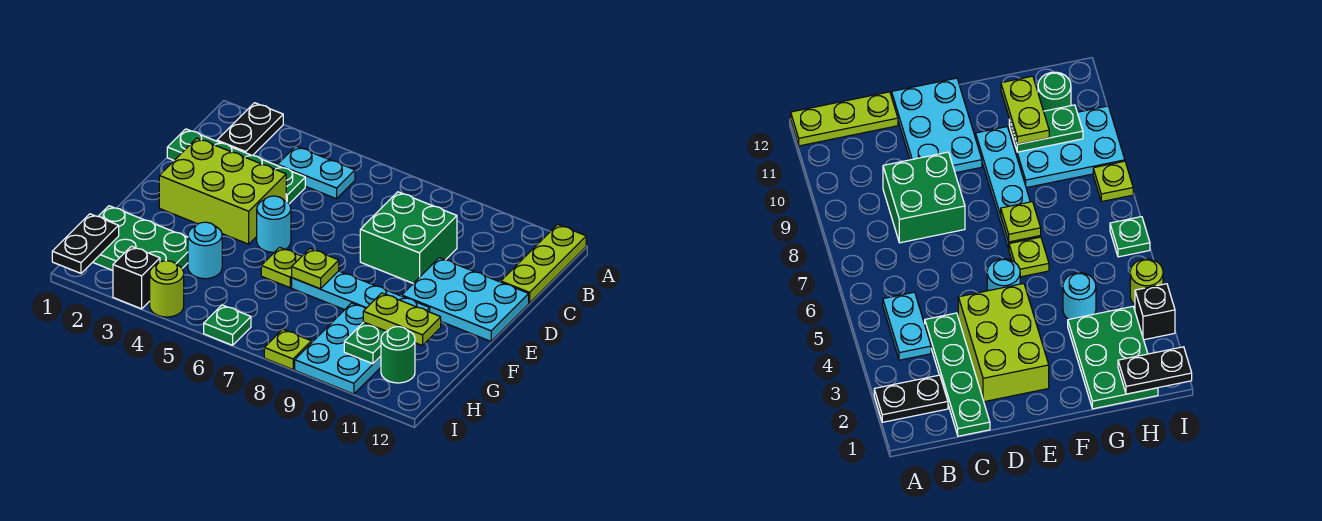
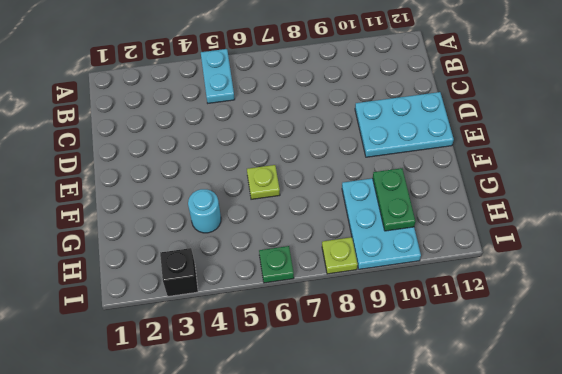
cyan plate A5:B5 level 1 -> cyan plate B4:B5 level 1
none -> black plate A2:B2 level 1
none -> lime plate A12:C12 level 1
none -> green plate C1:C4 level 1

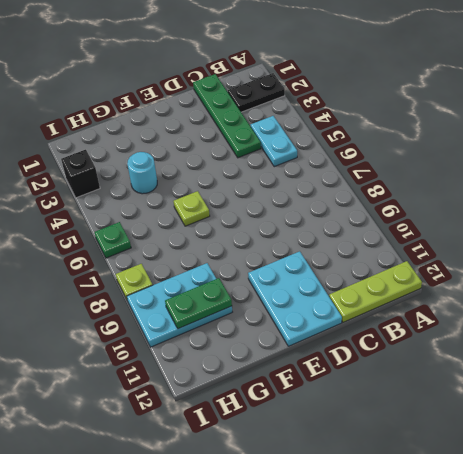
none -> green brick C8:D9 level 1
none -> lime brick D2:E4 level 1
none -> cyan round brick E5 level 1

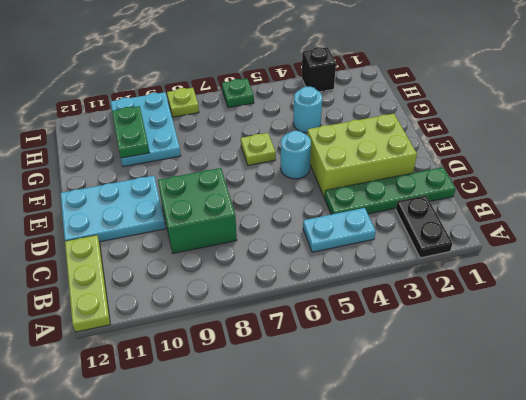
none -> cyan plate F7:F10 level 1
none -> green plate G1:H3 level 1
none -> green round brick H11 level 1

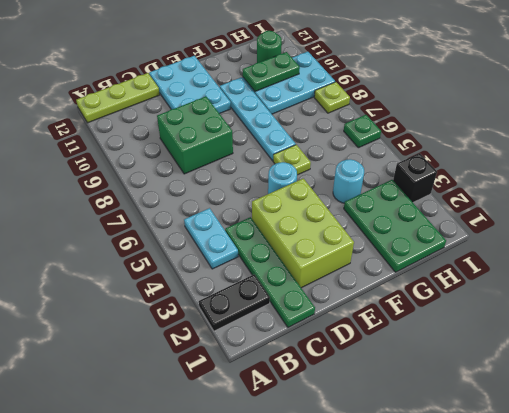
none -> lime round brick I4 level 1
none -> lime plate F7 level 2
none -> black plate H1:I1 level 2

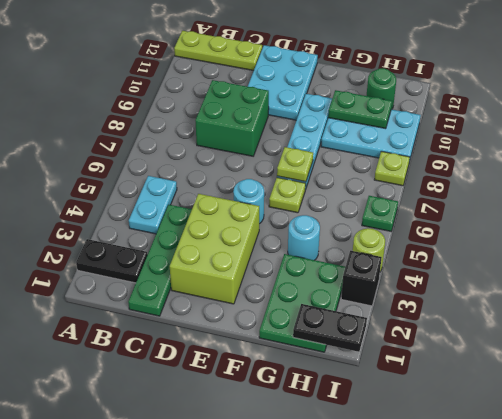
none -> lime plate G10:G11 level 3

